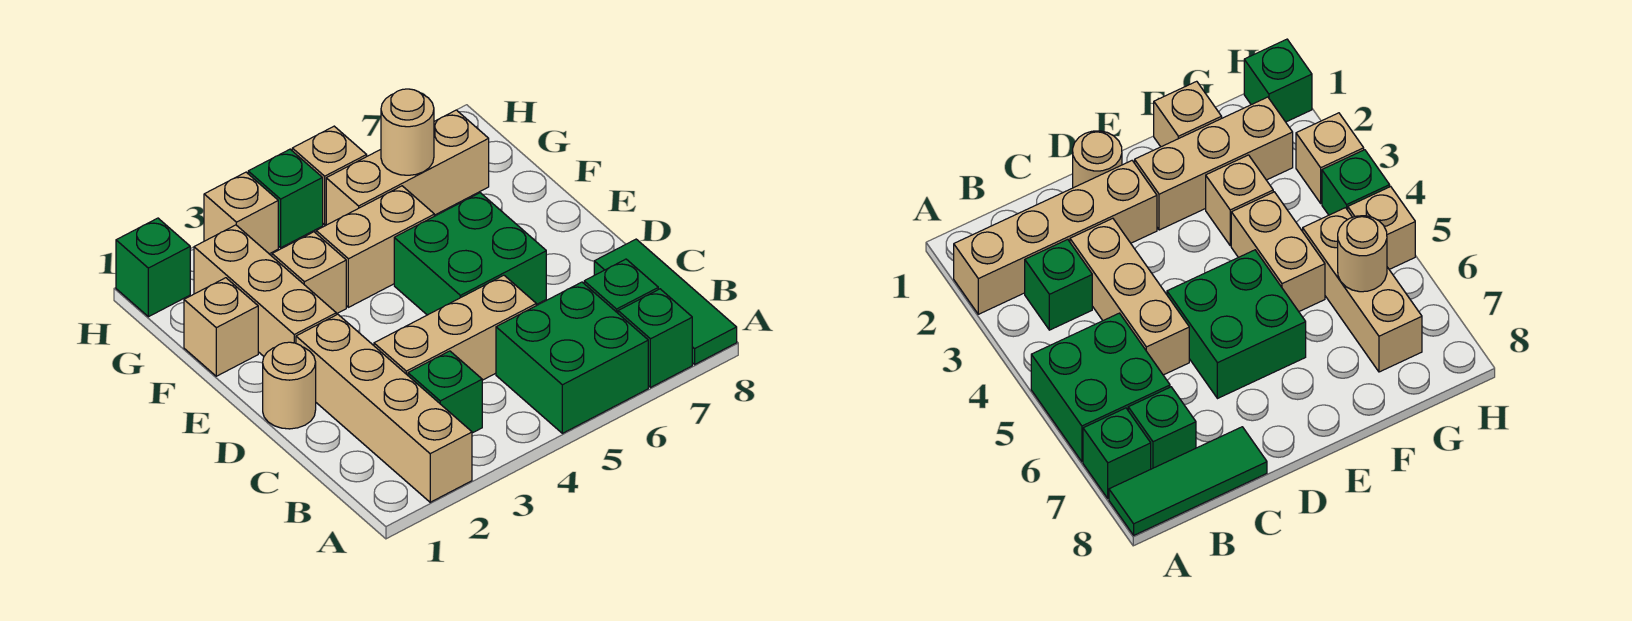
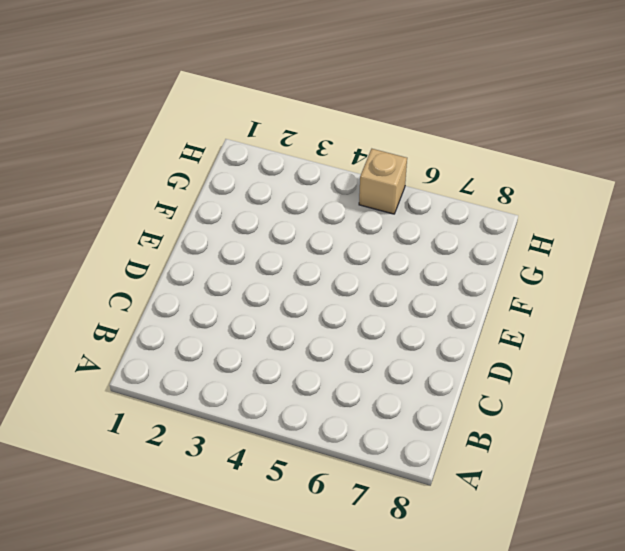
none -> tan brick A2:D2 level 1
none -> green brick A5:B6 level 1
none -> green brick A7 level 1

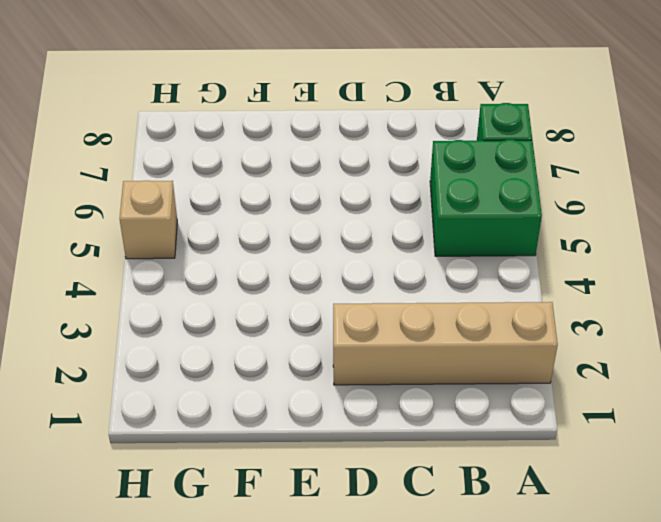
none -> green tile A8:C8 level 1
none -> green brick B3 level 1
none -> green brick B7 level 1

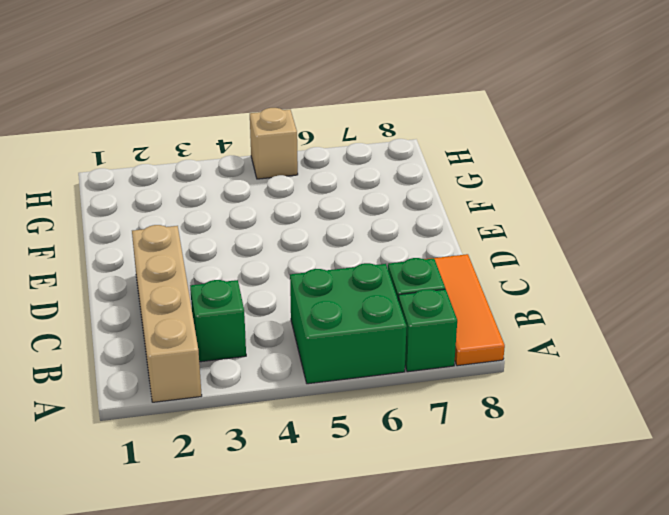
orange tile A8:C8 level 1 -> green tile A8:C8 level 1
none -> tan brick C3:C5 level 1
none -> tan round brick D1 level 1
none -> green brick D5:E6 level 1

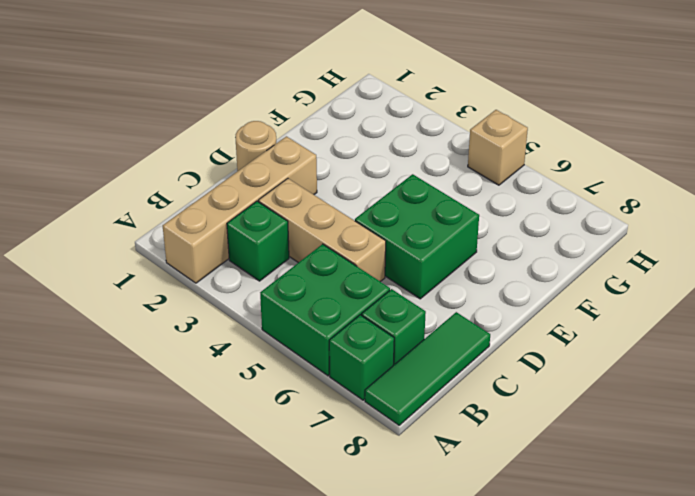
none -> tan brick E2:G2 level 1
none -> tan brick F1 level 1
none -> tan brick F3 level 1

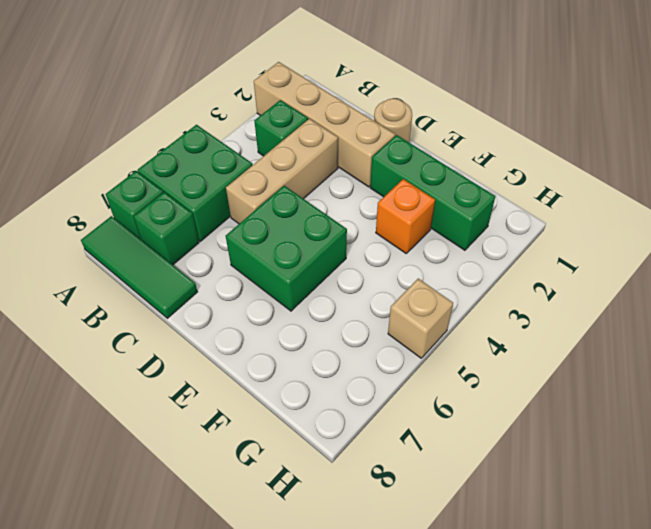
green brick E2:G2 level 1 -> tan brick E2:G2 level 1
orange brick F3 level 1 -> tan brick F3 level 1
none -> tan brick F1 level 1
none -> tan brick F4:F5 level 1
none -> tan brick G5:G7 level 1

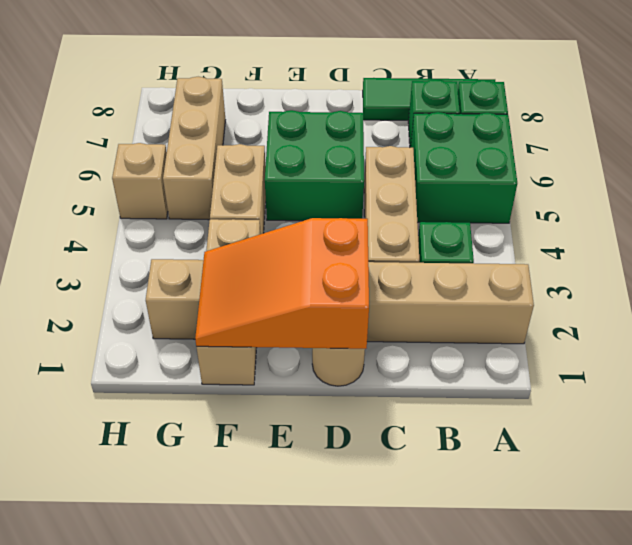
orange slope D1:F2 level 2 top D -> none
none -> green brick H1 level 1
none -> tan brick H3 level 1
none -> green brick H4 level 1

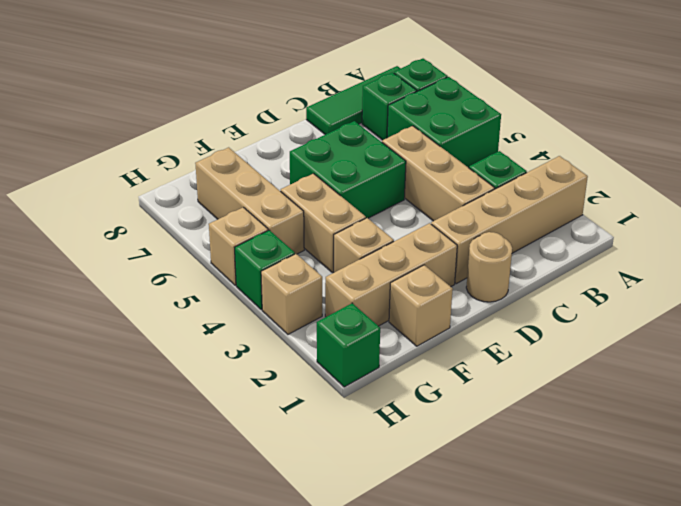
none -> tan round brick G6 level 2

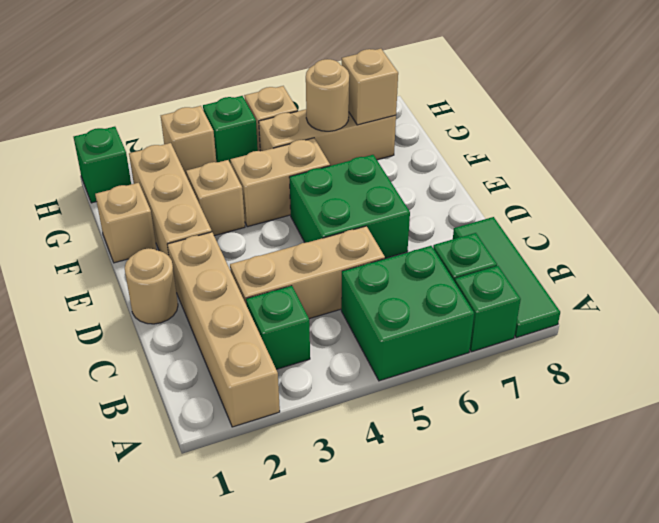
tan brick G7 level 2 -> none

